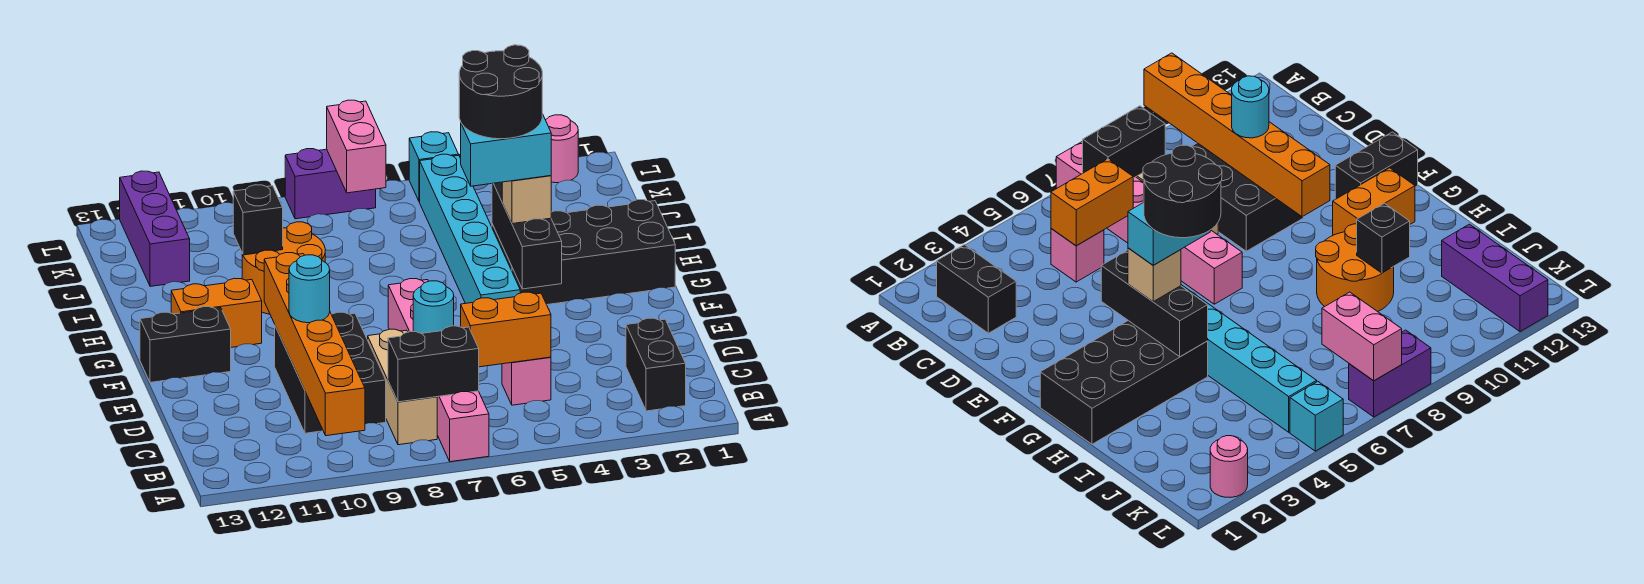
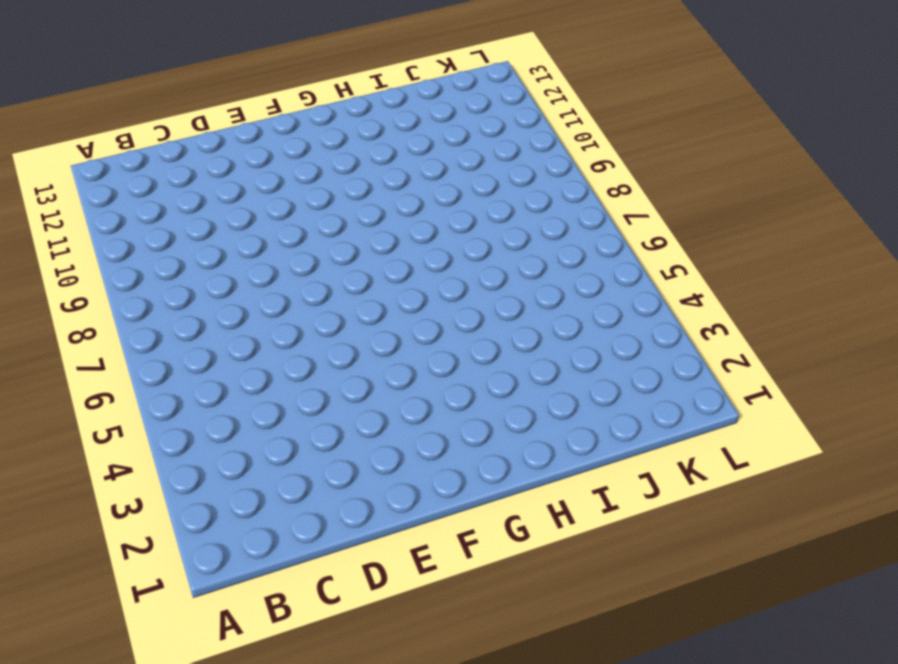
none -> pink brick A7:F7 level 1
none -> black brick B2:C2 level 1
none -> tan brick B8:D8 level 1

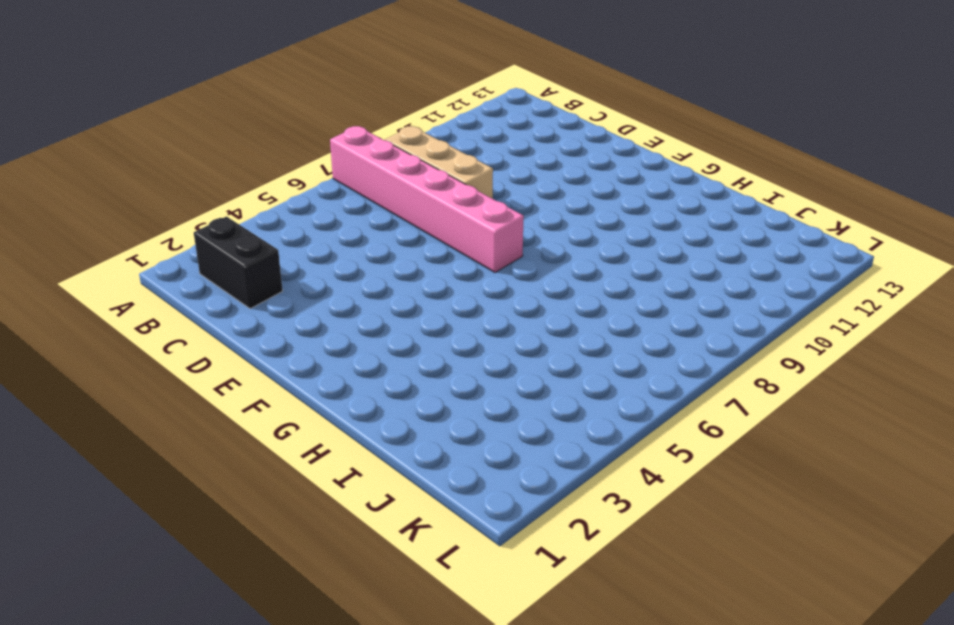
none -> pink brick C5 level 1
none -> black brick C9:E10 level 1
none -> cyan brick F5:K5 level 1

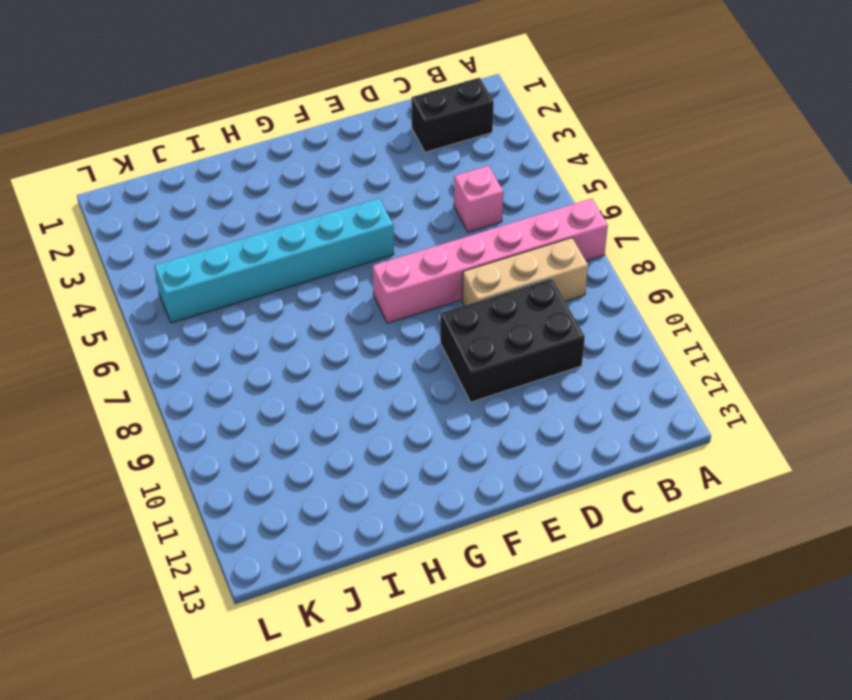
none -> black brick F12:F13 level 1
none -> black brick G1:H4 level 1
none -> orange brick G11:G12 level 1

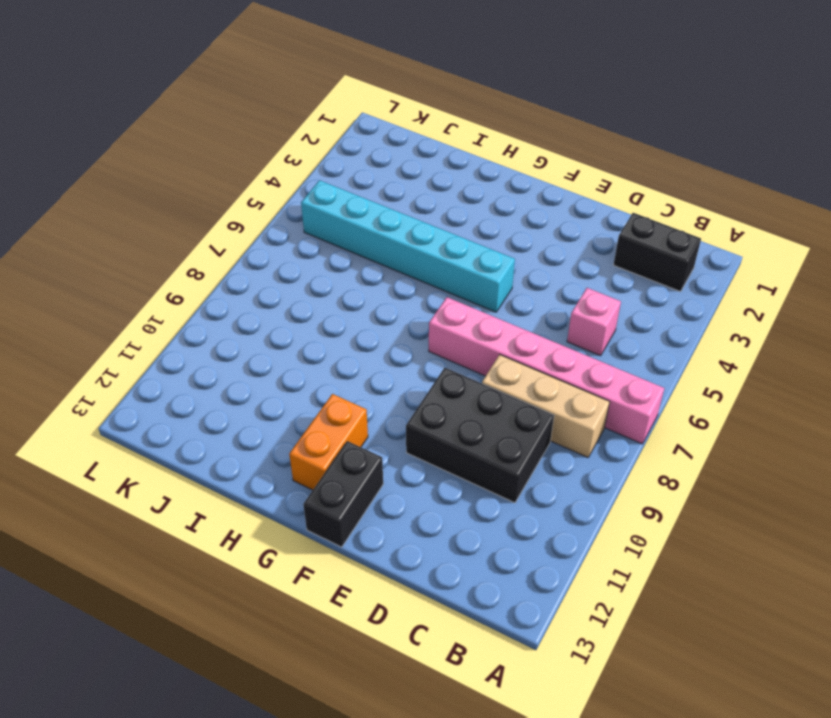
none -> black brick G1:H4 level 1
none -> orange round brick H9:I10 level 1
none -> purple brick J12:L12 level 1

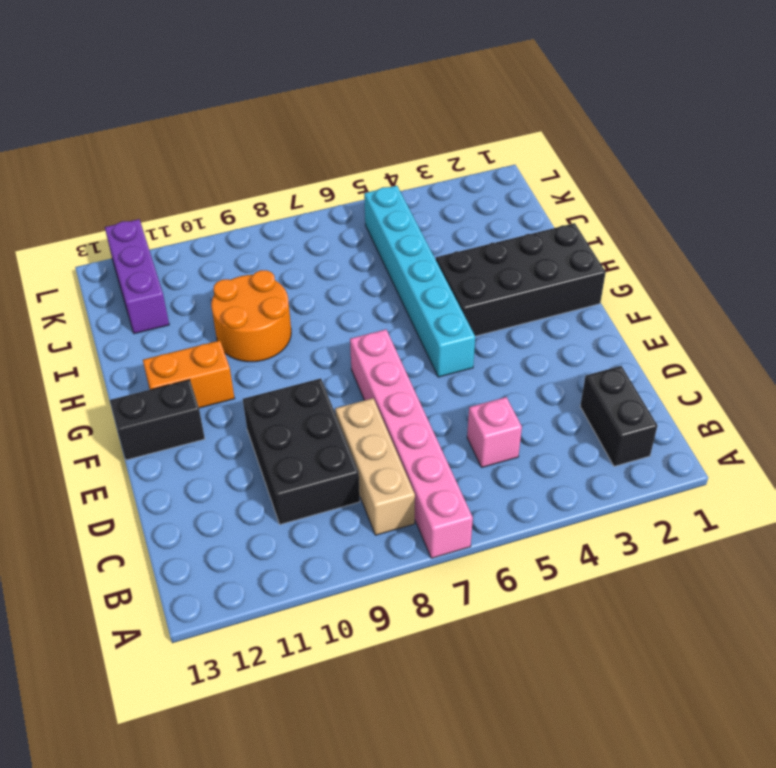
none -> pink round brick L2 level 1
none -> cyan brick L5 level 1
none -> purple brick L7:L8 level 1

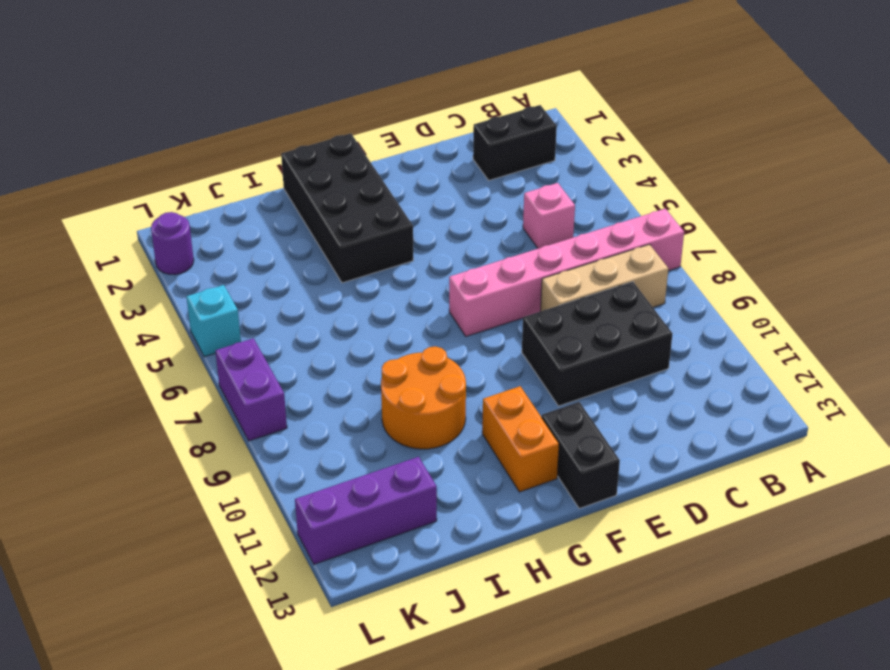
purple round brick L2 level 1 -> pink round brick L2 level 1
none -> cyan brick F5:K5 level 1
none -> orange brick A10:F10 level 2
none -> black brick B7:B8 level 2

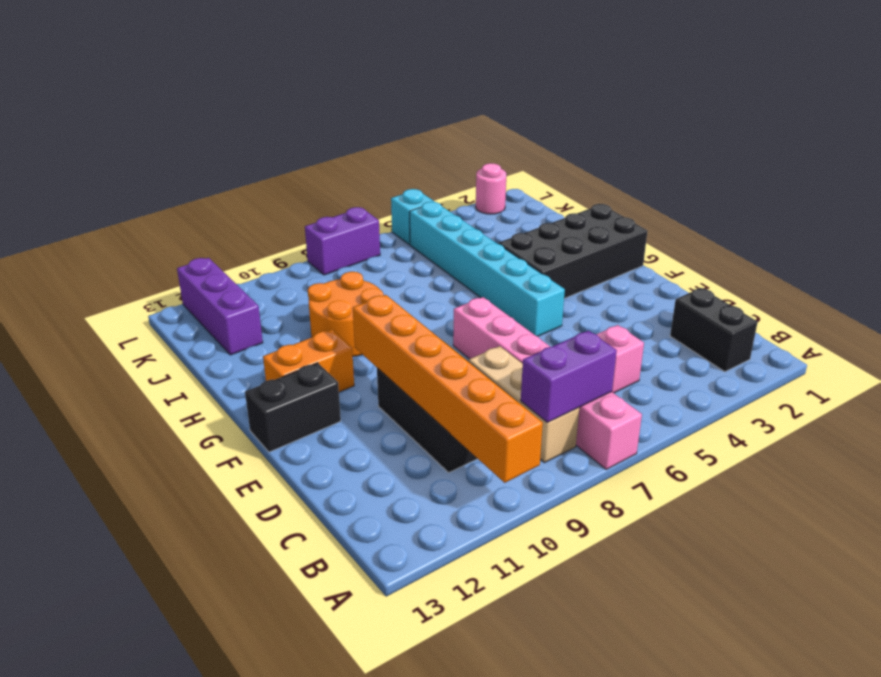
purple brick B7:B8 level 2 -> black brick B7:B8 level 2
none -> orange brick C5:C6 level 2
none -> cyan round brick D7 level 2
none -> black brick F4:H4 level 2

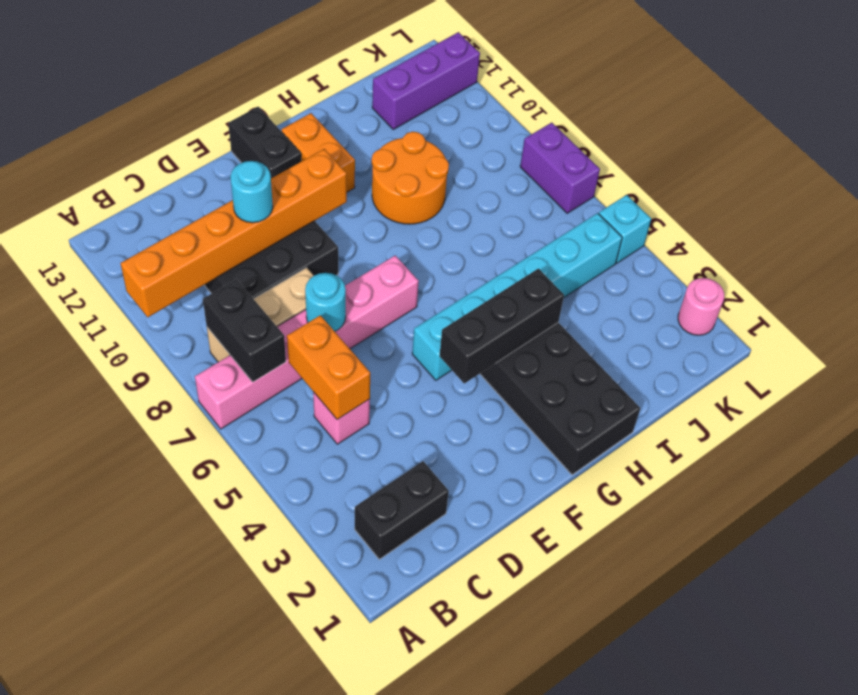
none -> black brick I10 level 2
none -> pink brick K7:L7 level 2
none -> tan brick G4 level 3

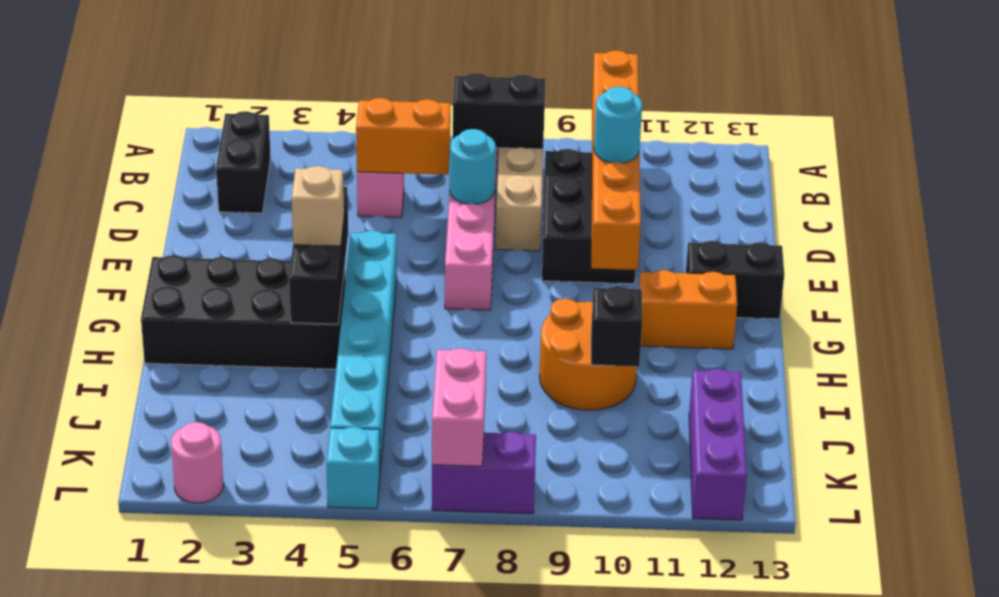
none -> cyan brick G4:G5 level 4
none -> black round brick G4:H5 level 5

